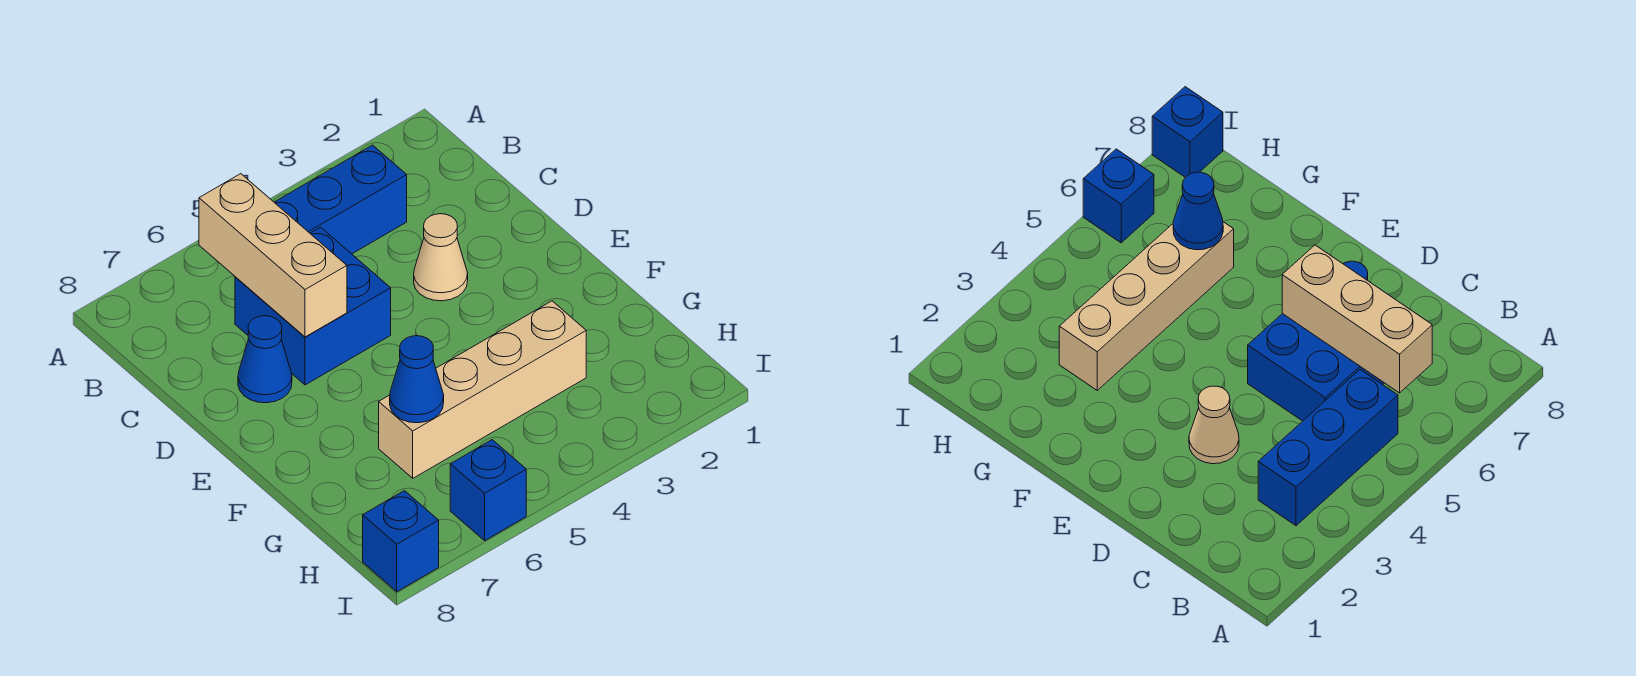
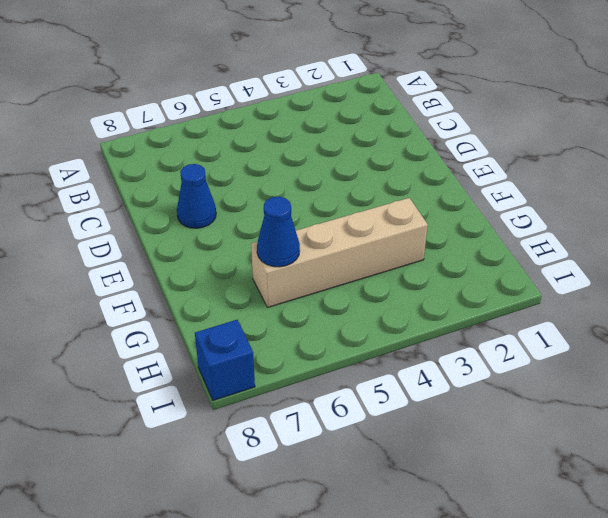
none -> blue brick B3:B5 level 1
none -> blue brick C5:D6 level 1

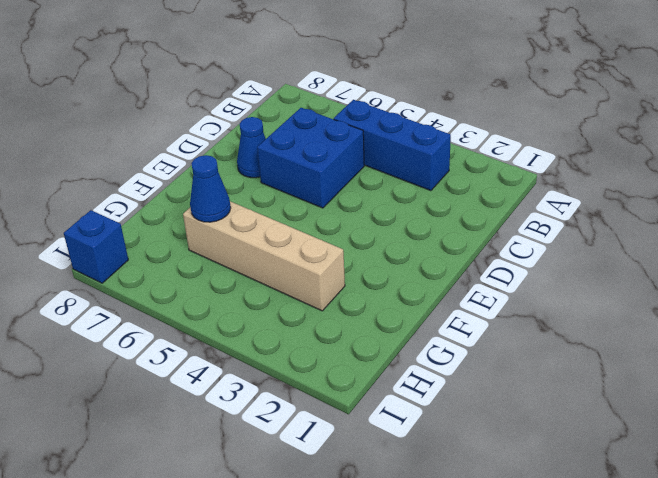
none -> tan cone D3 level 1
none -> blue brick I6 level 1

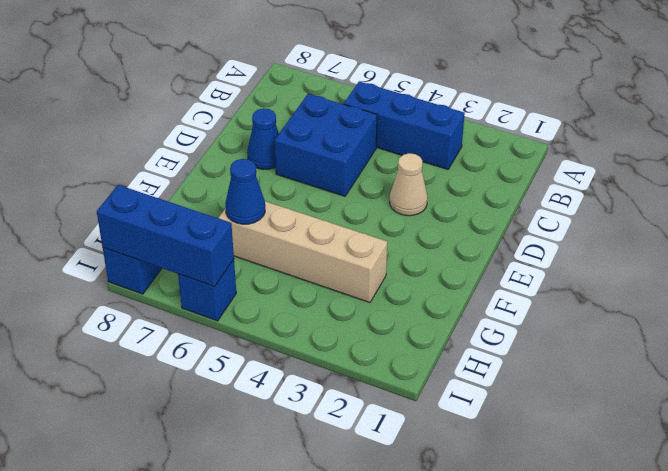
blue brick I6:I8 level 2 -> none
none -> tan brick B6:D6 level 2

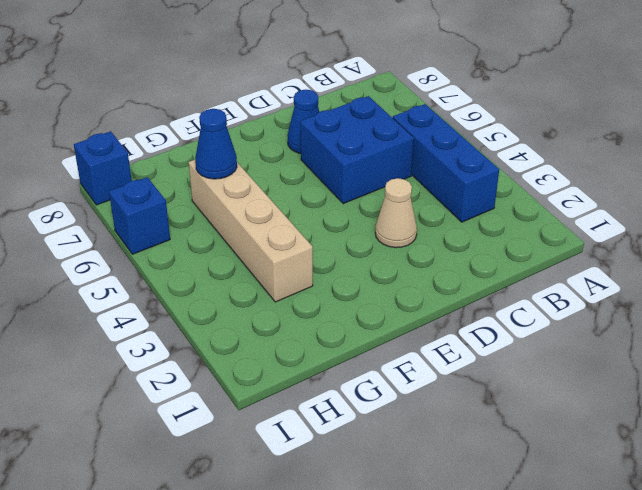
none -> tan brick B6:D6 level 2

